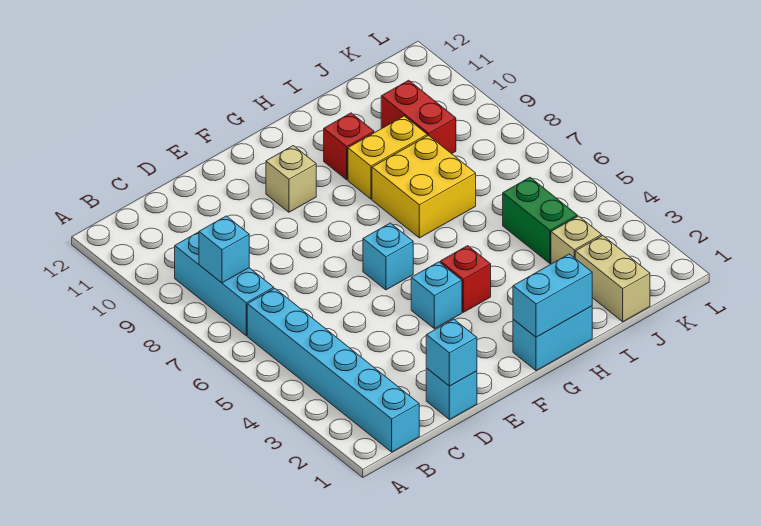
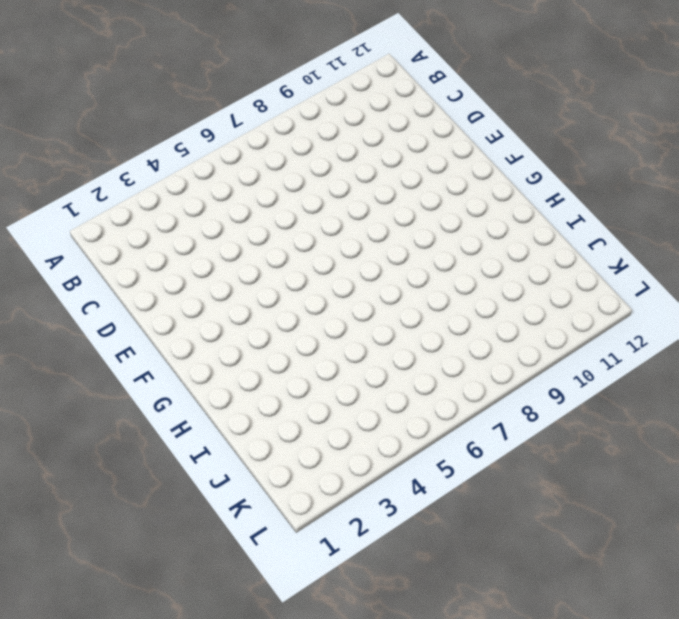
none -> cyan brick B1:B6 level 1
none -> cyan brick B7:B9 level 1
none -> cyan brick D1 level 1

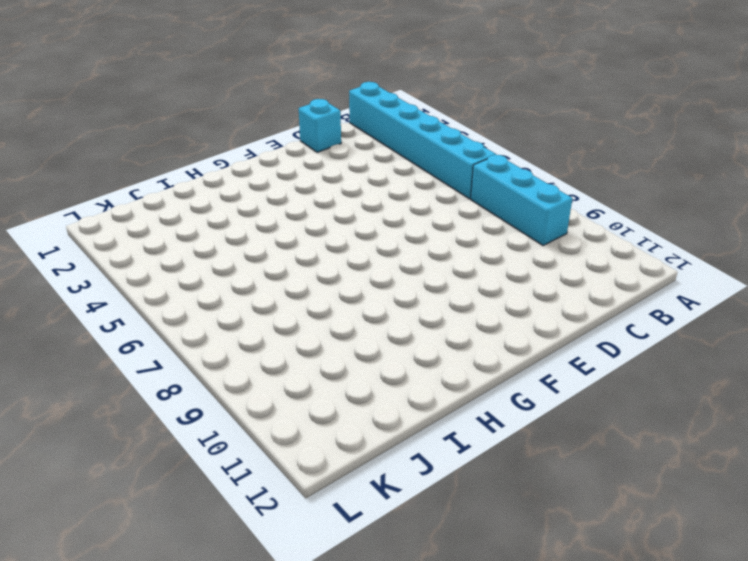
none -> cyan brick F4 level 1
none -> cyan brick F6 level 1
none -> tan brick F10 level 1

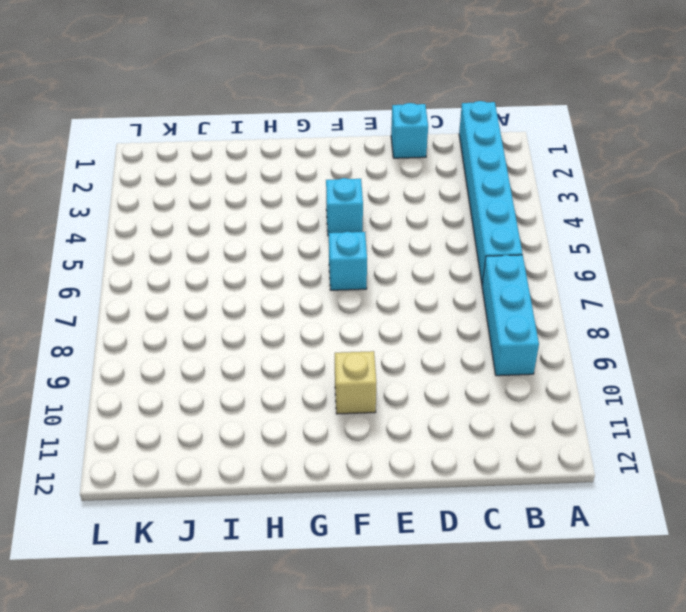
none -> cyan brick G1:H1 level 1
none -> red brick G4 level 1
none -> yellow brick H7:I8 level 1

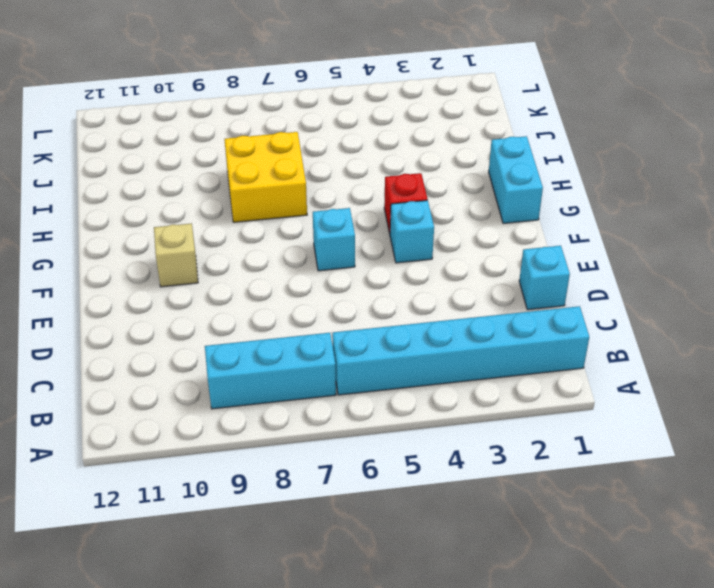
none -> yellow brick H9:I9 level 1
none -> red brick H10 level 1
none -> tan brick J1:J2 level 1

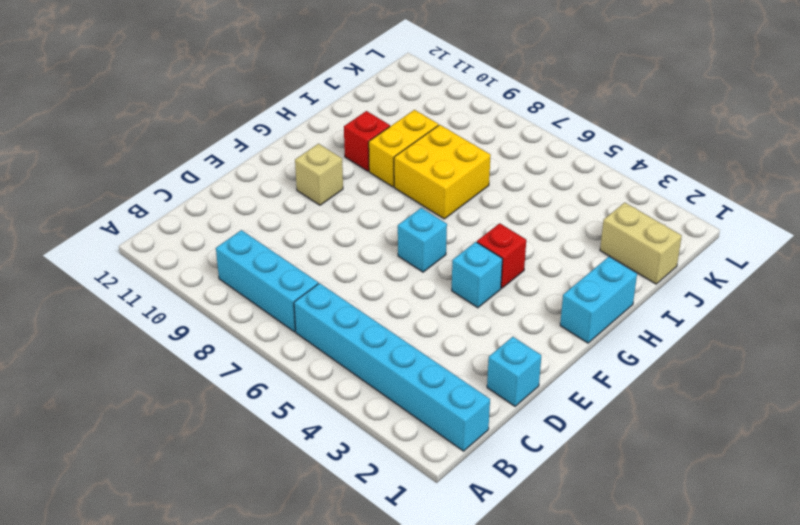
none -> tan brick J3 level 1
none -> green brick J4:J5 level 1
none -> red brick J9:J10 level 1

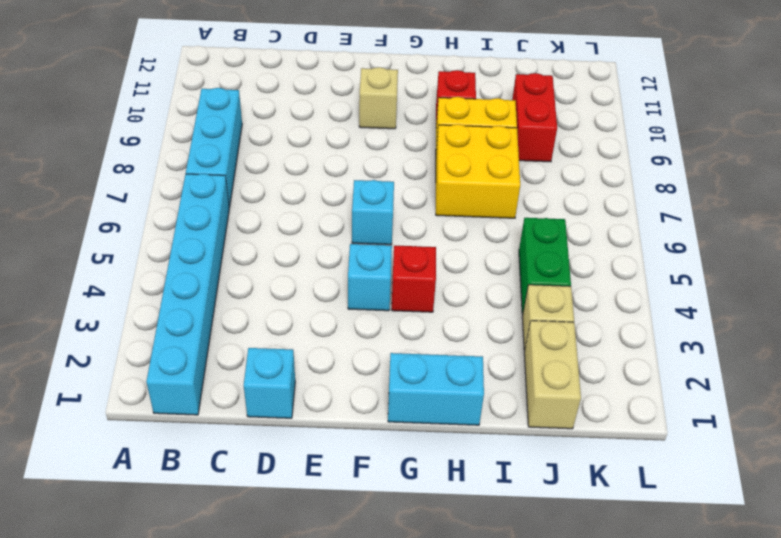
none -> cyan brick B8 level 2
none -> cyan brick D1 level 2
none -> cyan brick G1:H1 level 2

